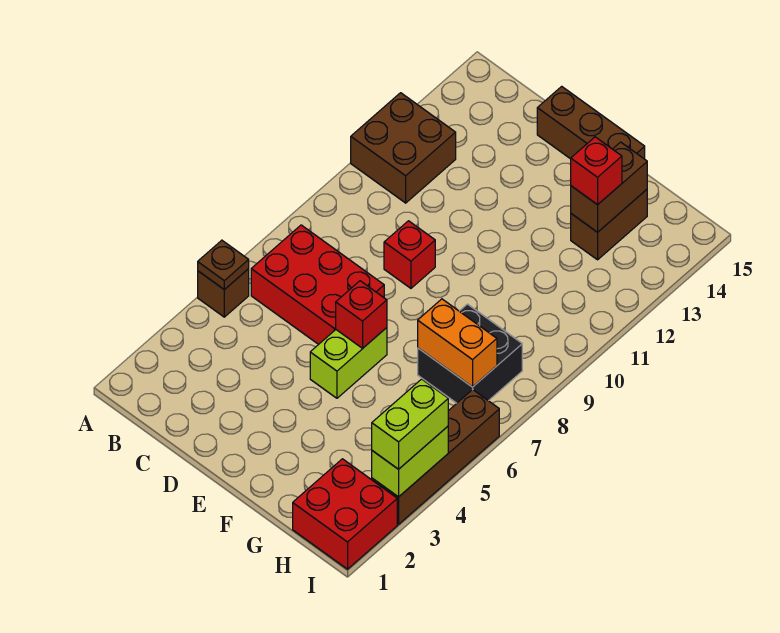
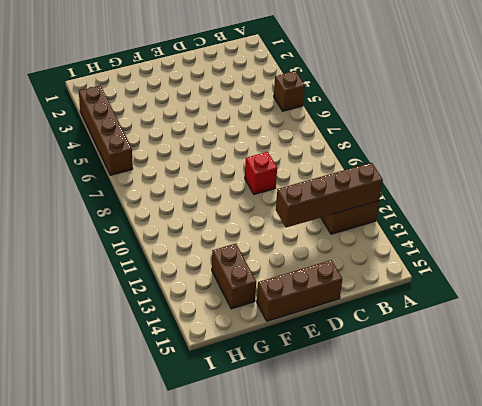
brown brick A12:D12 level 2 -> none
none -> red brick B6:D7 level 1
none -> lime brick E5:E6 level 1
none -> black brick G7:H8 level 1

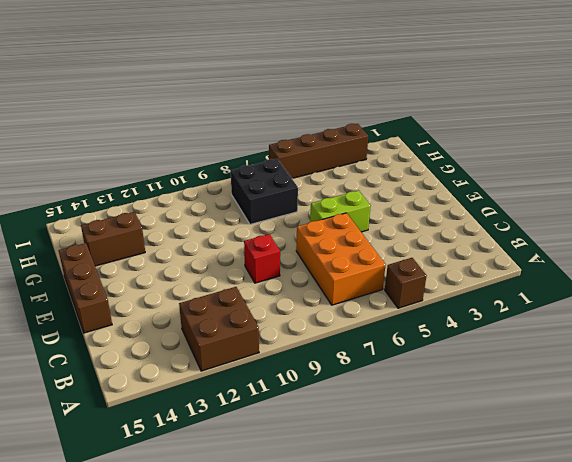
orange brick B6:D7 level 1 -> red brick B6:D7 level 1
none -> red brick H1:I2 level 1
none -> brown plate A5 level 2
none -> red brick E6 level 2

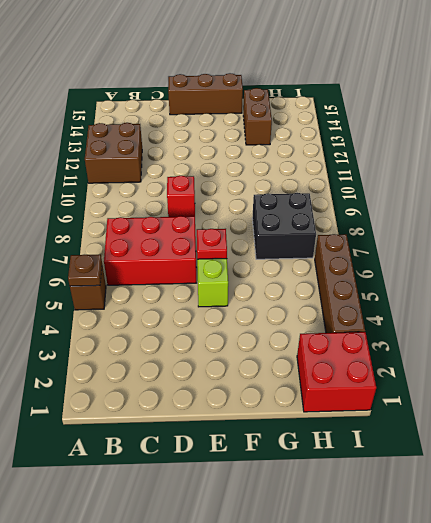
red plate E6 level 2 -> red brick E6 level 2
none -> orange brick G7:H7 level 2
none -> brown brick G13:G14 level 2
none -> lime brick I3:I4 level 2

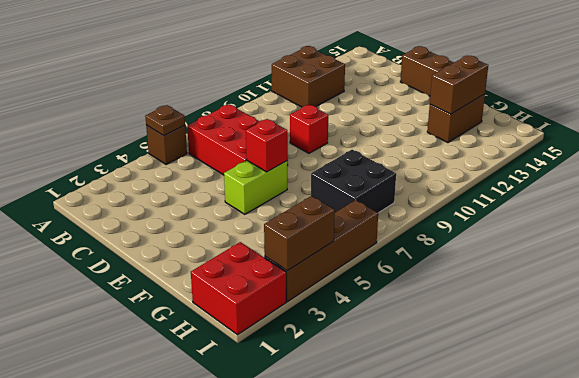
brown brick I3:I4 level 2 -> lime brick I3:I4 level 2
none -> orange brick G7:H7 level 2
none -> red brick G13 level 3
none -> lime brick I3:I4 level 3

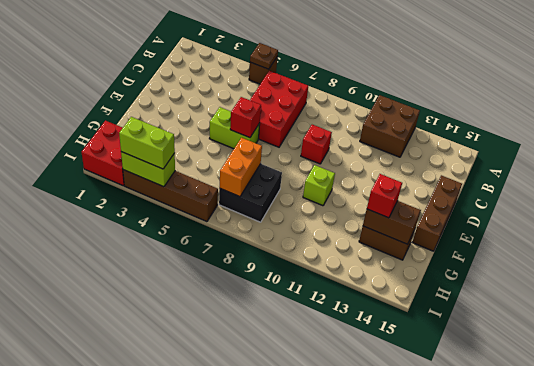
lime brick F10 level 1 -> none

